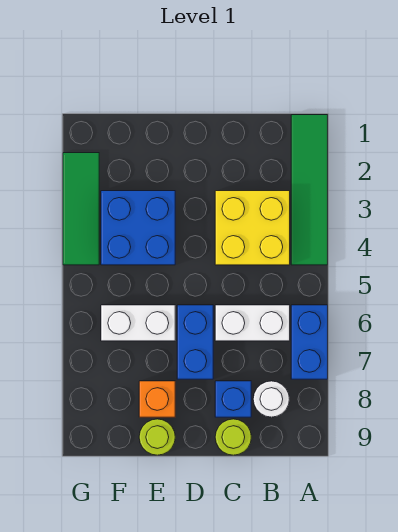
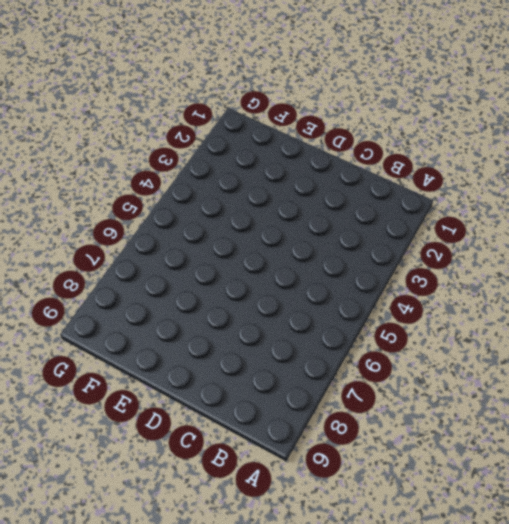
none -> green tile A1:A4 level 1
none -> blue brick A6:A7 level 1
none -> yellow brick B3:C4 level 1

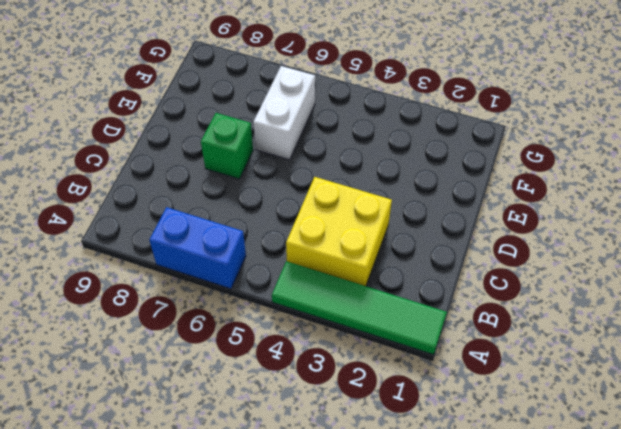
green brick D7 level 1 -> blue brick D6:D7 level 1
none -> white brick B6:C6 level 1
none -> white round brick B8 level 1
none -> blue brick C8 level 1

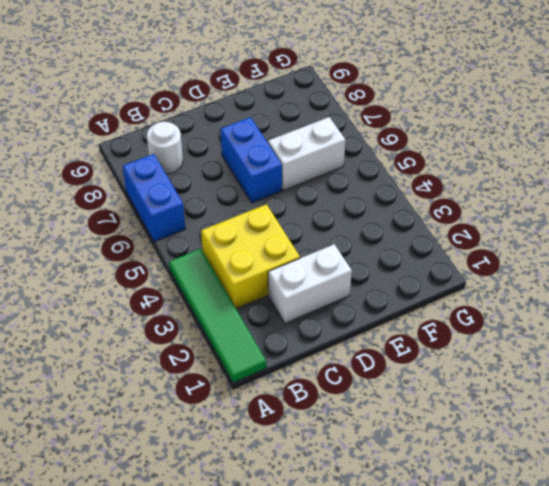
white brick C2:D2 level 1 -> white brick B6:C6 level 1
none -> blue brick C8 level 1
none -> lime round brick C9 level 1
none -> blue brick E3:F4 level 1

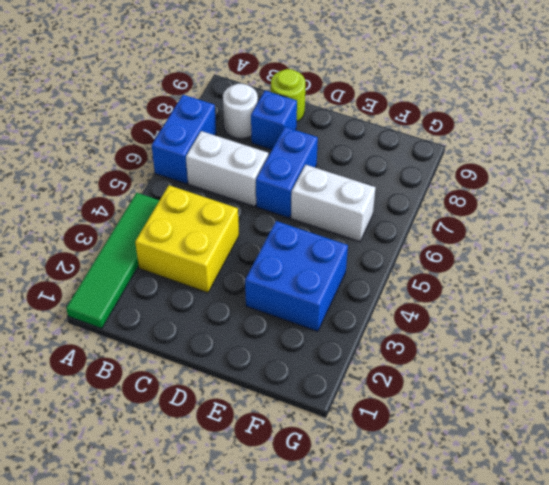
none -> orange brick E8 level 1
none -> lime round brick E9 level 1
none -> green tile G2:G4 level 1

